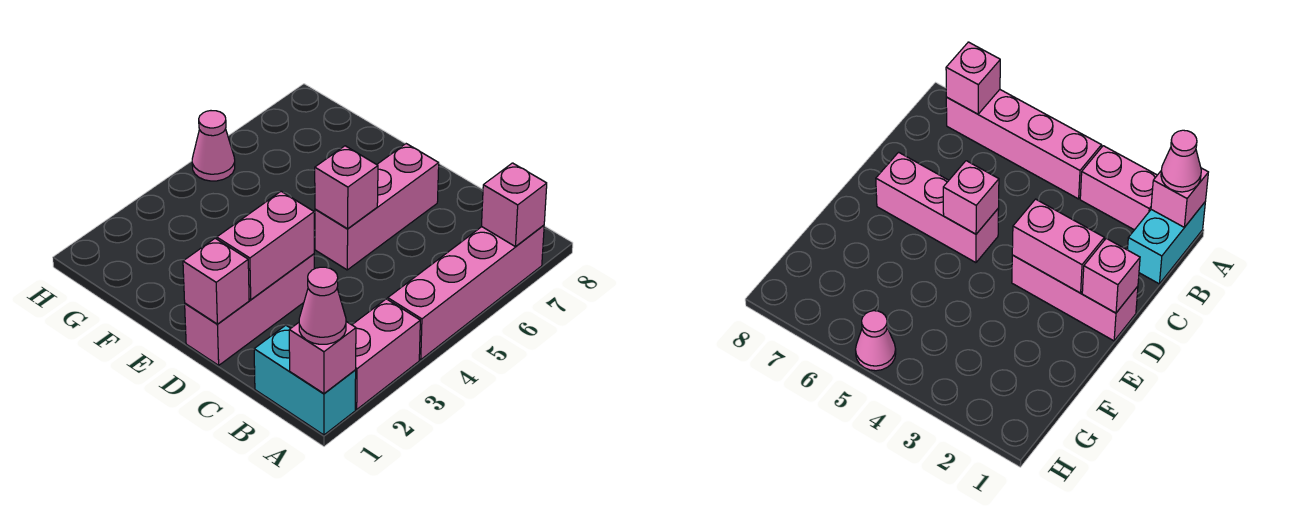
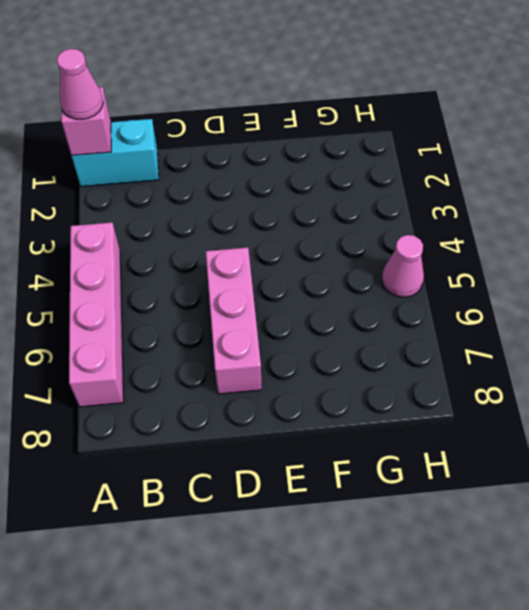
none -> pink brick A2:A3 level 1
none -> pink brick D1:D3 level 1
none -> pink brick A7 level 2

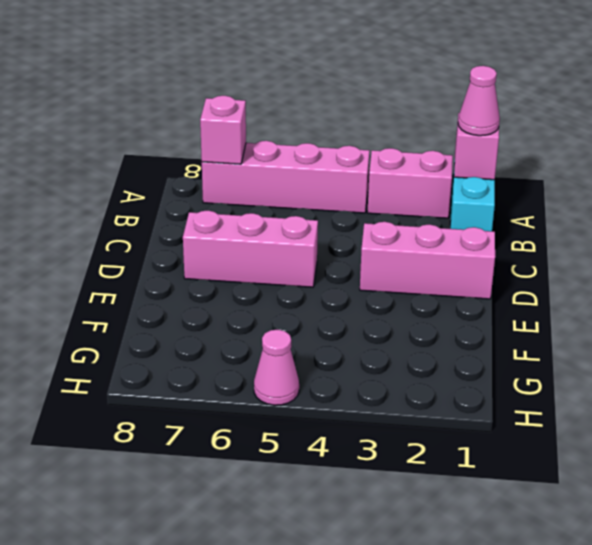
none -> pink brick D1 level 2
none -> pink brick D2:D3 level 2
none -> pink brick D5 level 2

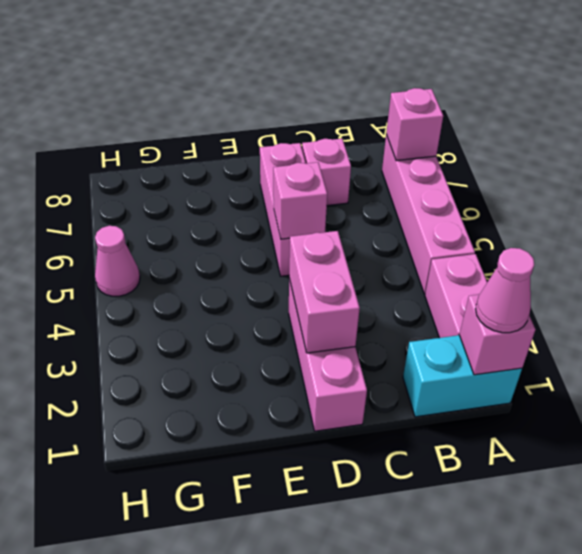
pink brick C7 level 1 -> pink brick D1 level 2

